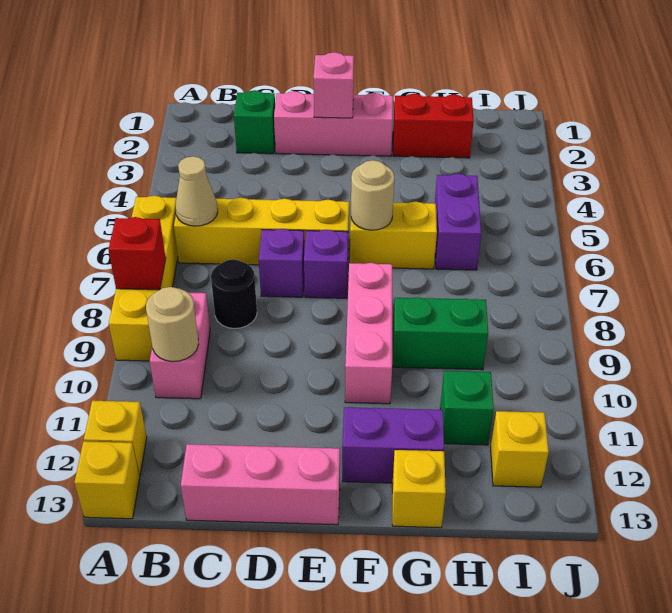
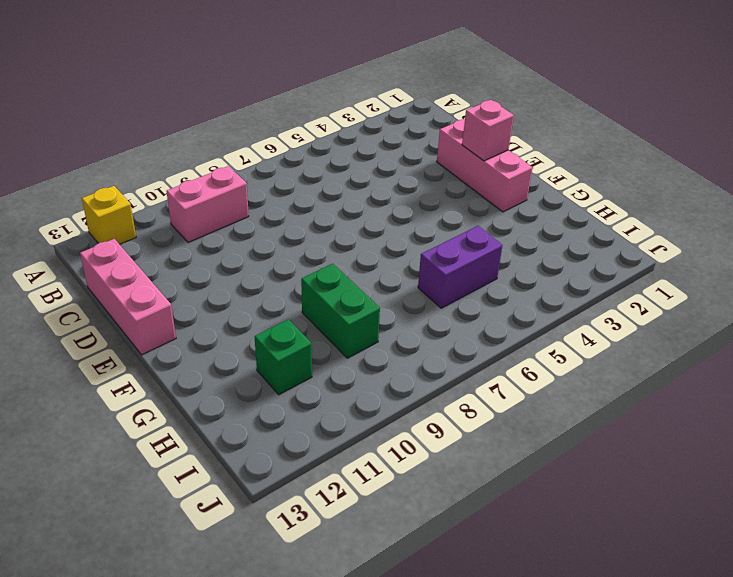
none -> yellow brick A6:A9 level 1
none -> yellow brick A13 level 1
none -> yellow brick B6:E6 level 1

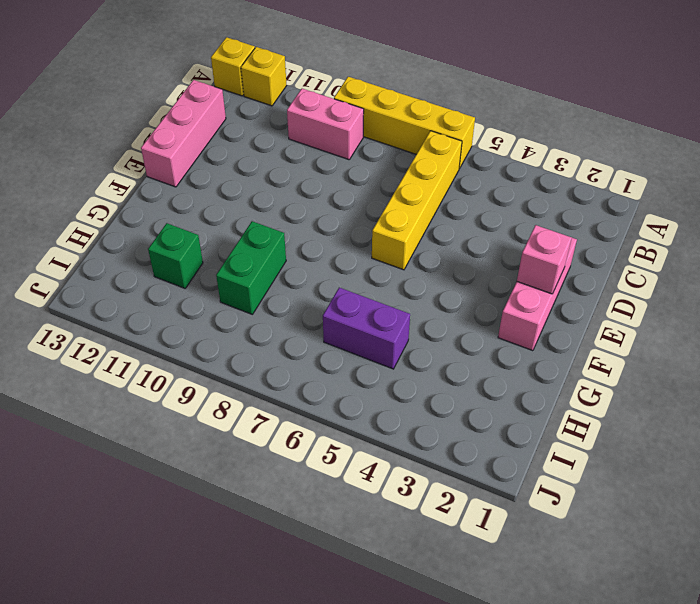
none -> green brick C2 level 1
none -> black round brick C8 level 1
none -> purple brick D7 level 1

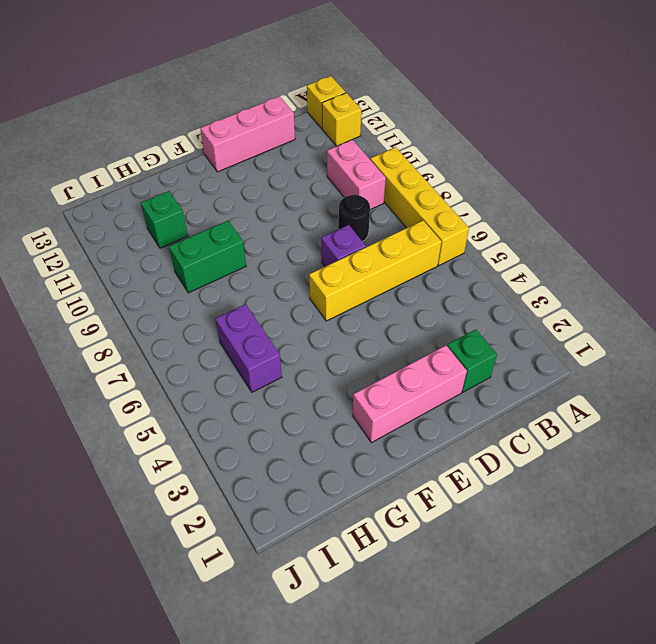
none -> purple brick E7 level 1
none -> yellow brick F6:G6 level 1
none -> pink brick F8:F10 level 1

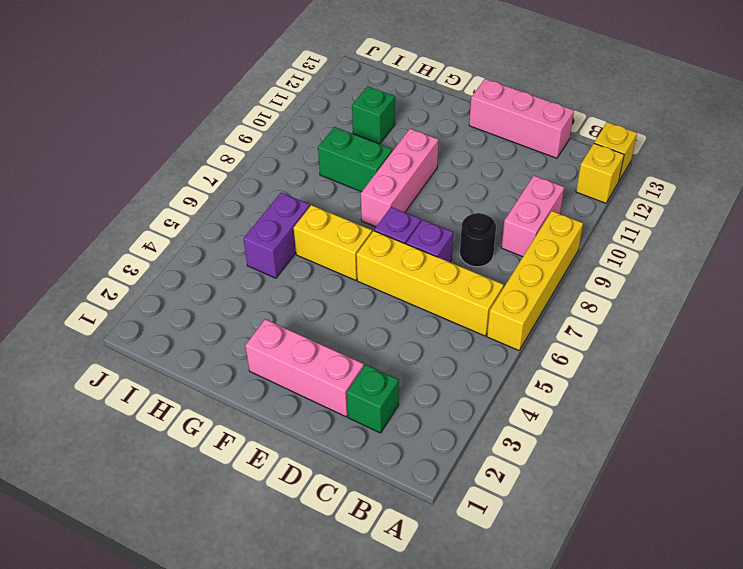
none -> purple brick F12:G12 level 1
none -> red brick G2:H2 level 1
none -> yellow brick G13 level 1

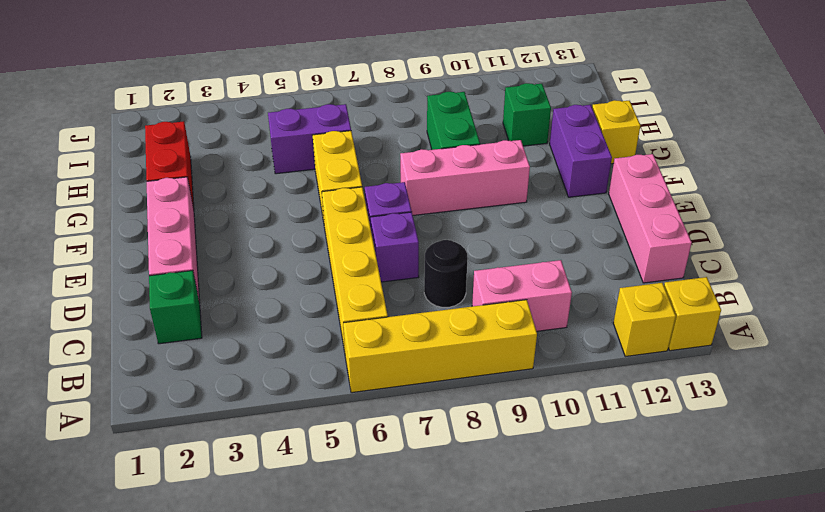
none -> yellow brick I12 level 1
none -> red brick A8 level 2
none -> tan cone B6 level 2

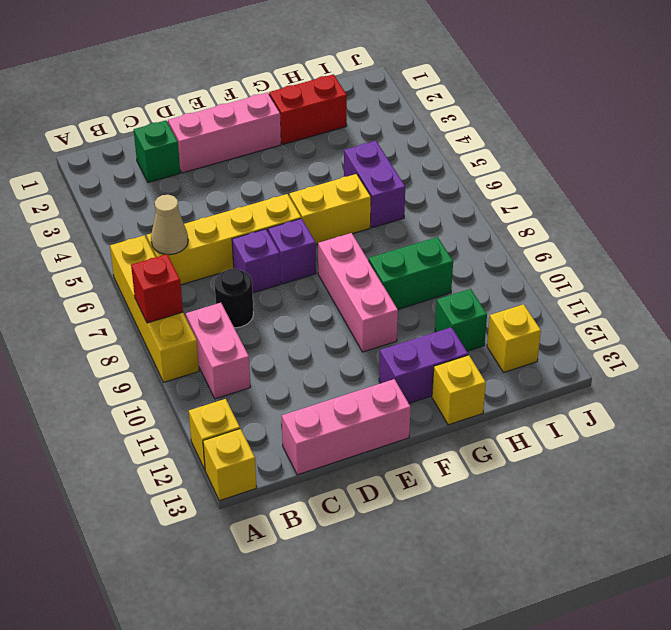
none -> tan round brick B10 level 2
none -> pink brick E2 level 2
none -> tan round brick F6 level 2

